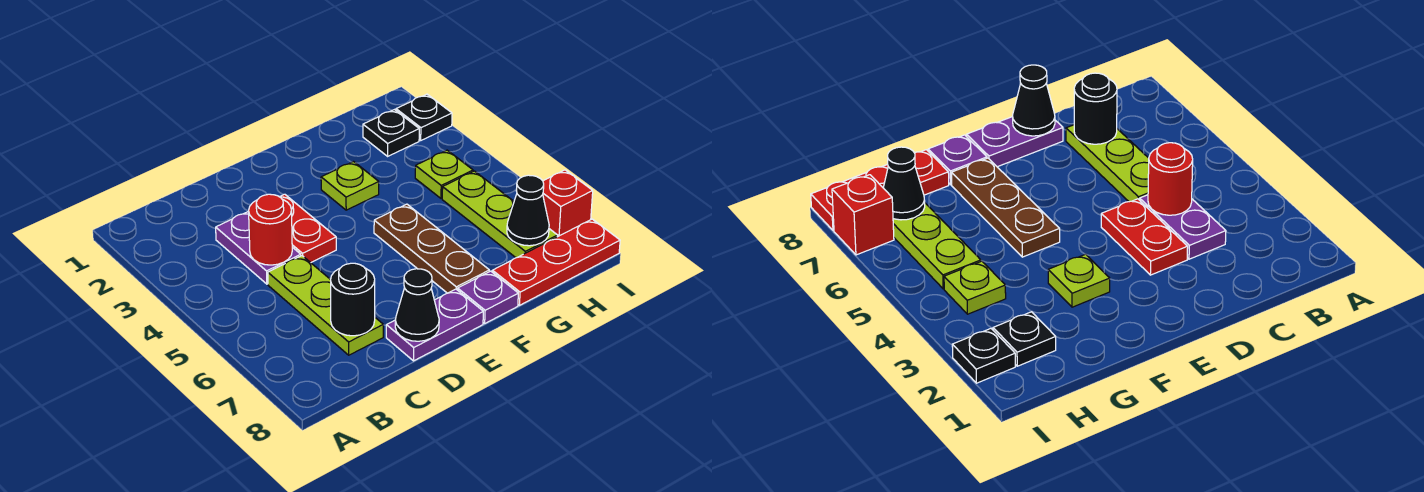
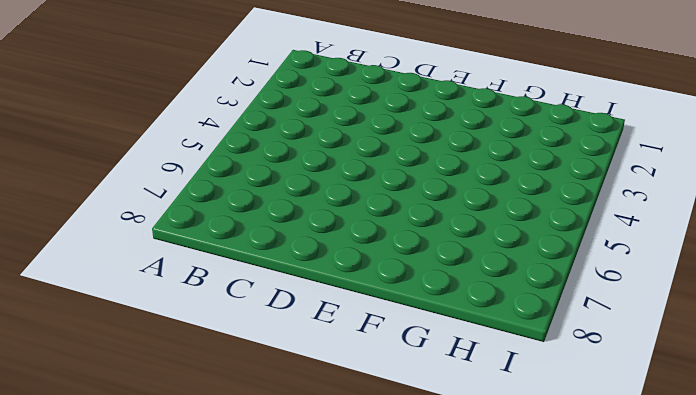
none -> purple plate C3:C4 level 1
none -> lime plate C5:C7 level 1
none -> red plate D3:D4 level 1

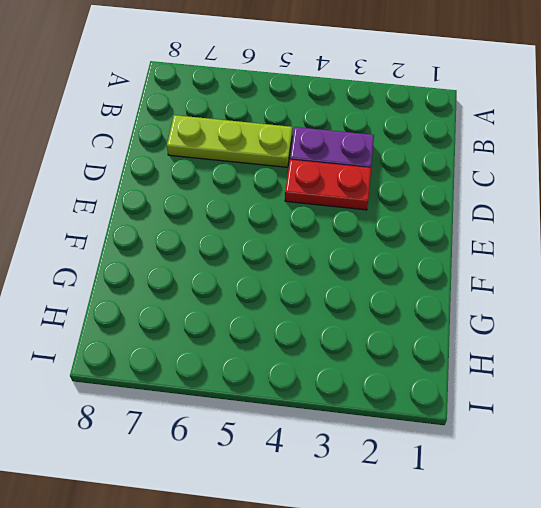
none -> purple plate D8:E8 level 1
none -> lime plate F3 level 1
none -> brown plate F5:F7 level 1

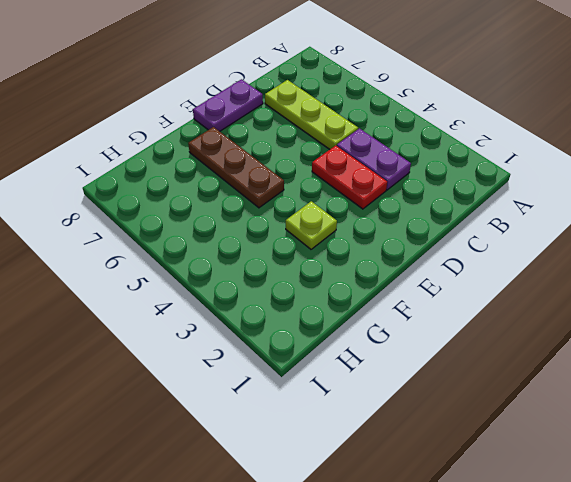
none -> purple plate F8 level 1
none -> red plate G8:I8 level 1
none -> black plate H2 level 1

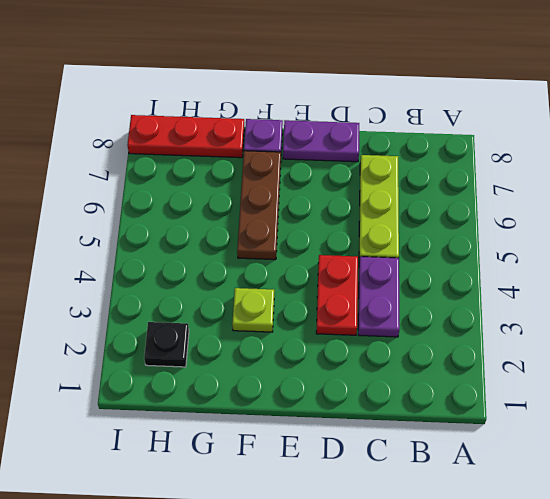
none -> lime plate H4 level 1
none -> lime plate H5:H7 level 1
none -> black plate I2 level 1

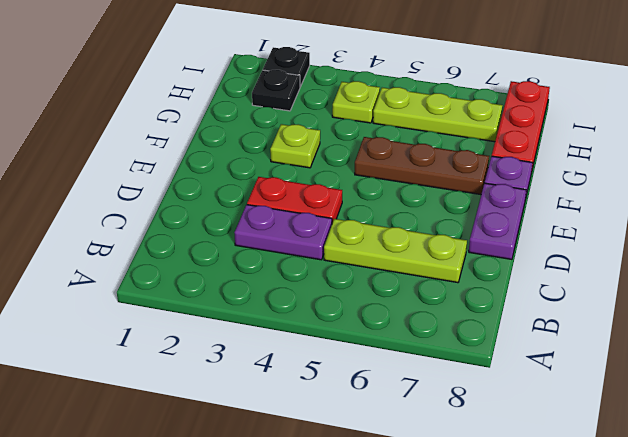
none -> red brick I7 level 1
none -> red round brick C4 level 2
none -> black round brick C7 level 2

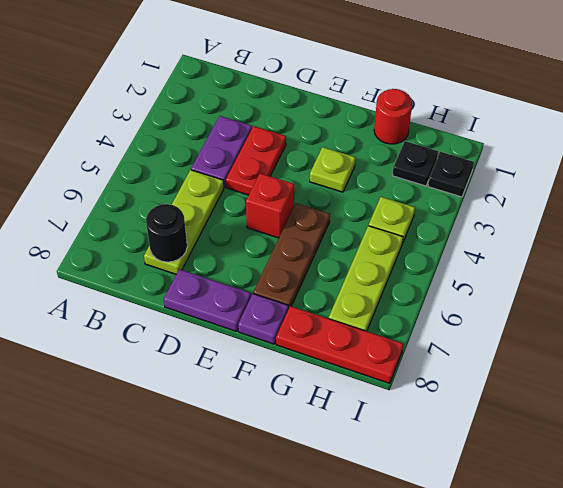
red brick E5 level 1 -> red brick I7 level 1
red round brick G1 level 1 -> red round brick C4 level 2
none -> black cone D8 level 2
none -> black cone H7 level 2

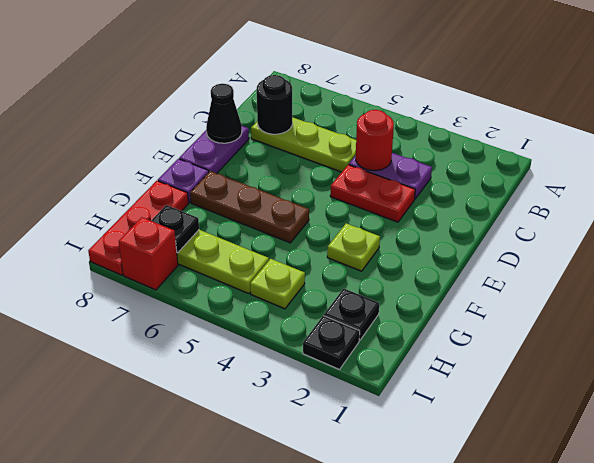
black plate H7 level 2 -> black cone H7 level 2

